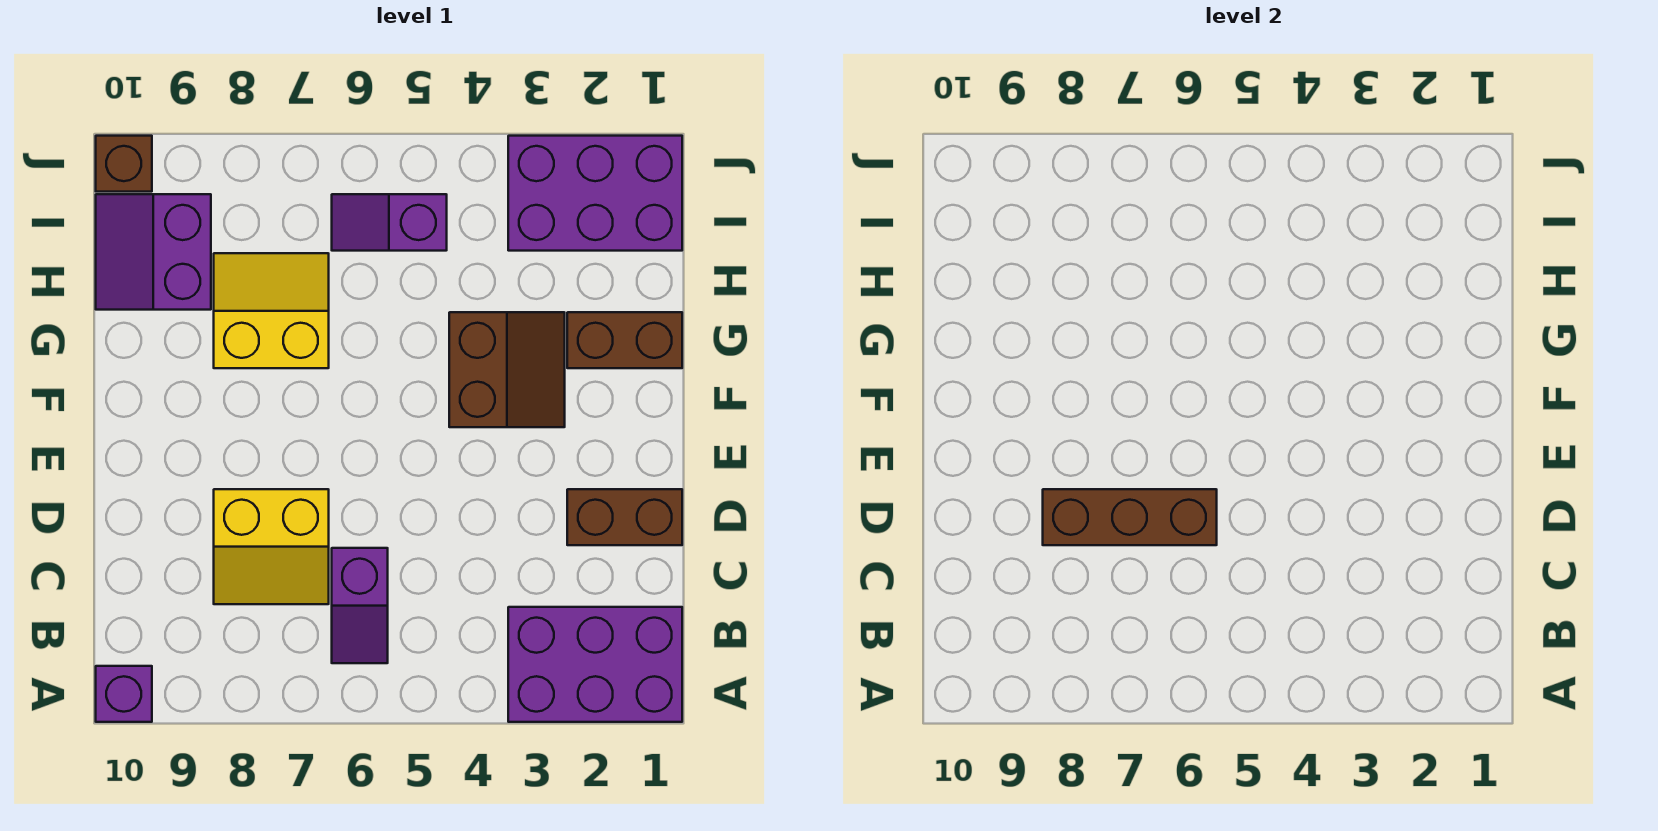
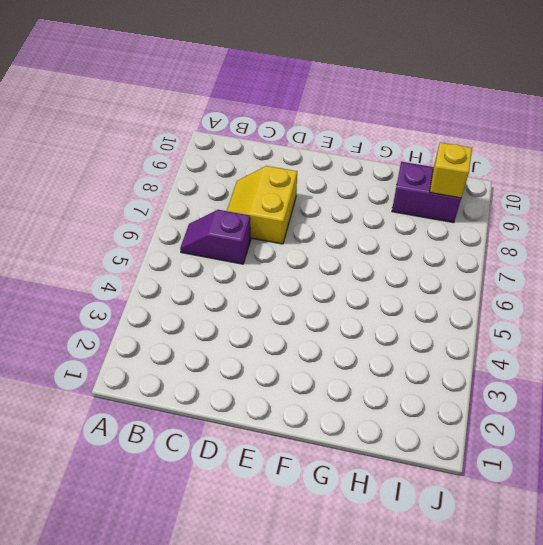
yellow brick I9 level 2 -> none
none -> purple brick A1:B3 level 1
none -> purple brick A10 level 1
none -> brown brick D1:D2 level 1

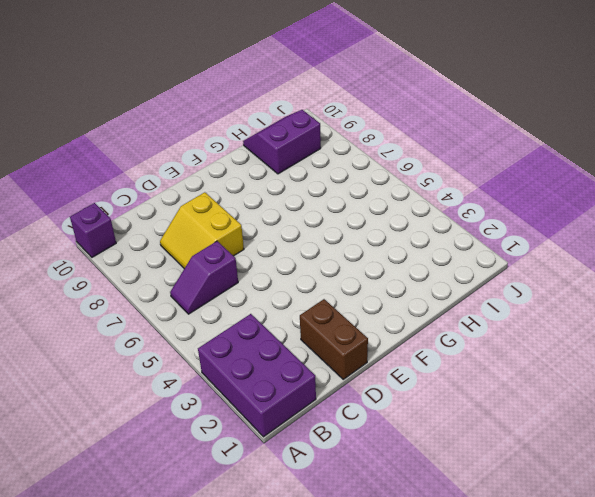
none -> brown slope F3:G4 level 1 top 4
none -> brown brick G1:G2 level 1
none -> yellow slope G7:H8 level 1 top G

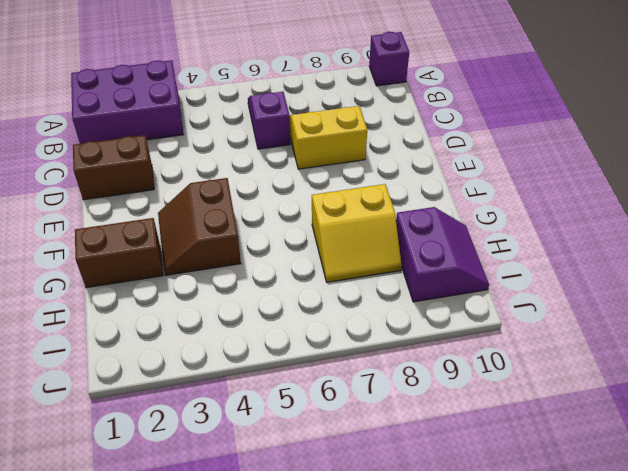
none -> purple brick I1:J3 level 1
none -> purple slope I5:I6 level 1 top 5
none -> brown brick J10 level 1

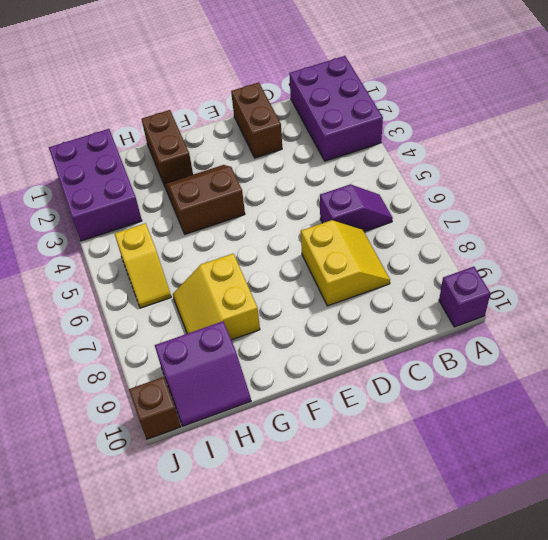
yellow slope I5:I6 level 1 top 5 -> purple slope I5:I6 level 1 top 5
none -> brown brick D6:D8 level 2

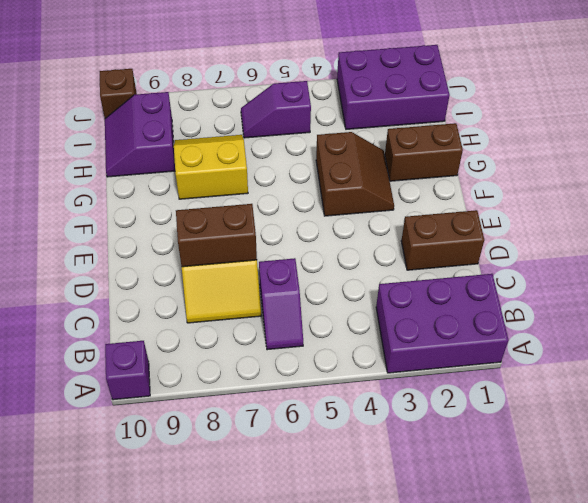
brown brick D7:D8 level 2 -> brown brick D6:D8 level 2

